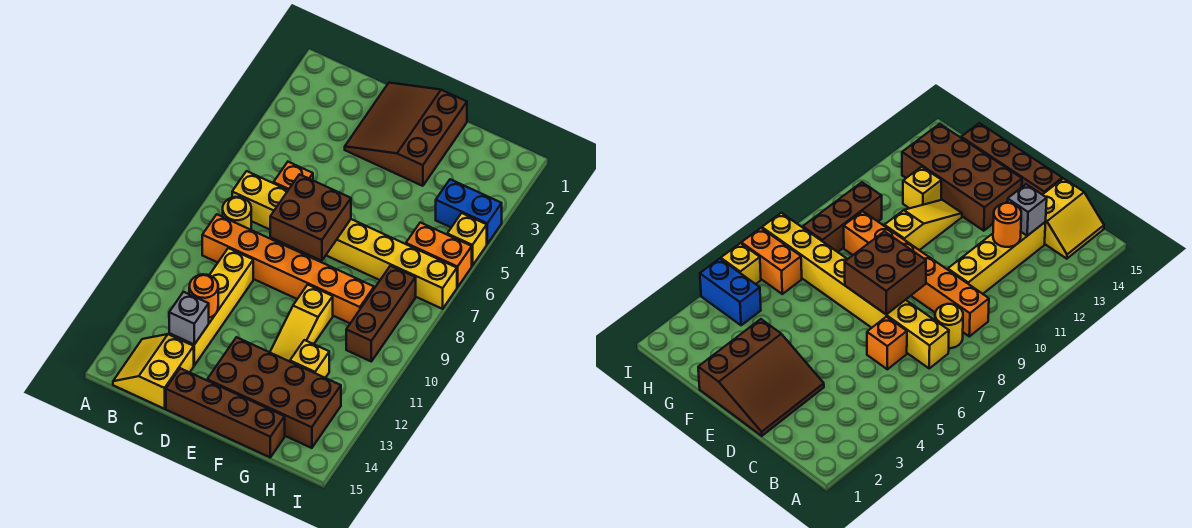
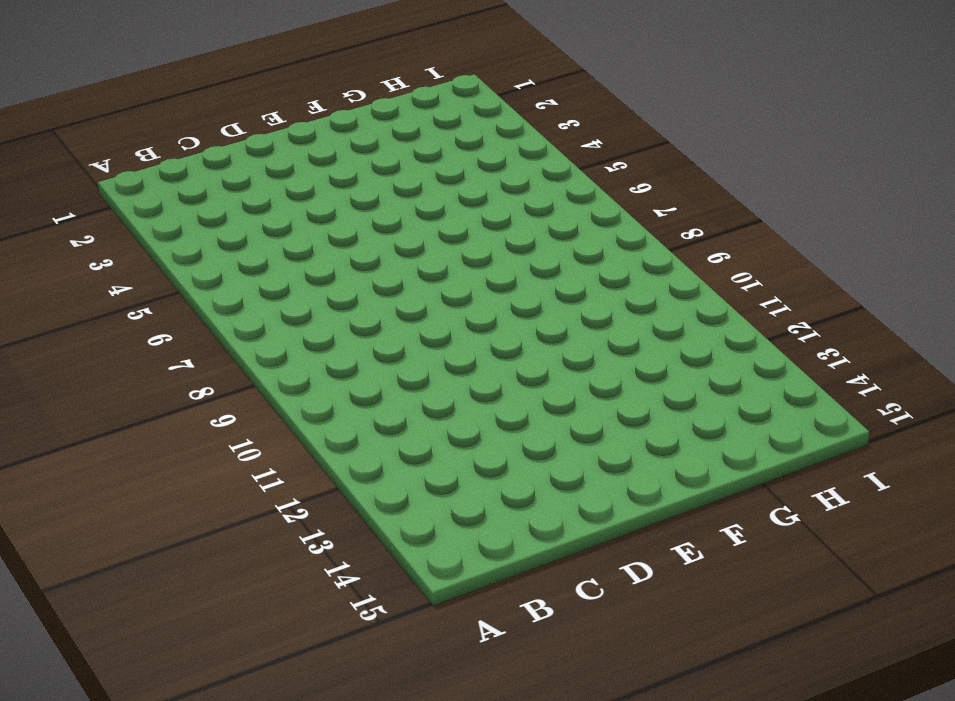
none -> yellow brick B7:I7 level 1
none -> yellow round brick B8 level 1
none -> orange brick B9:G9 level 1

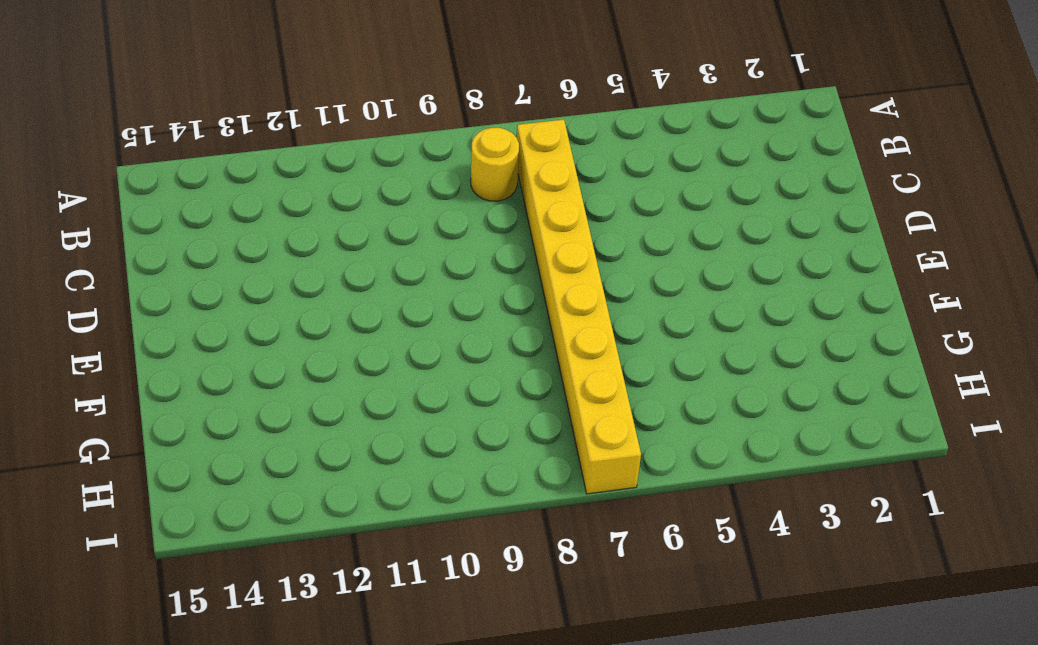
none -> orange brick B9:G9 level 1
none -> yellow slope B14:C15 level 1 top C
none -> orange brick C6 level 1

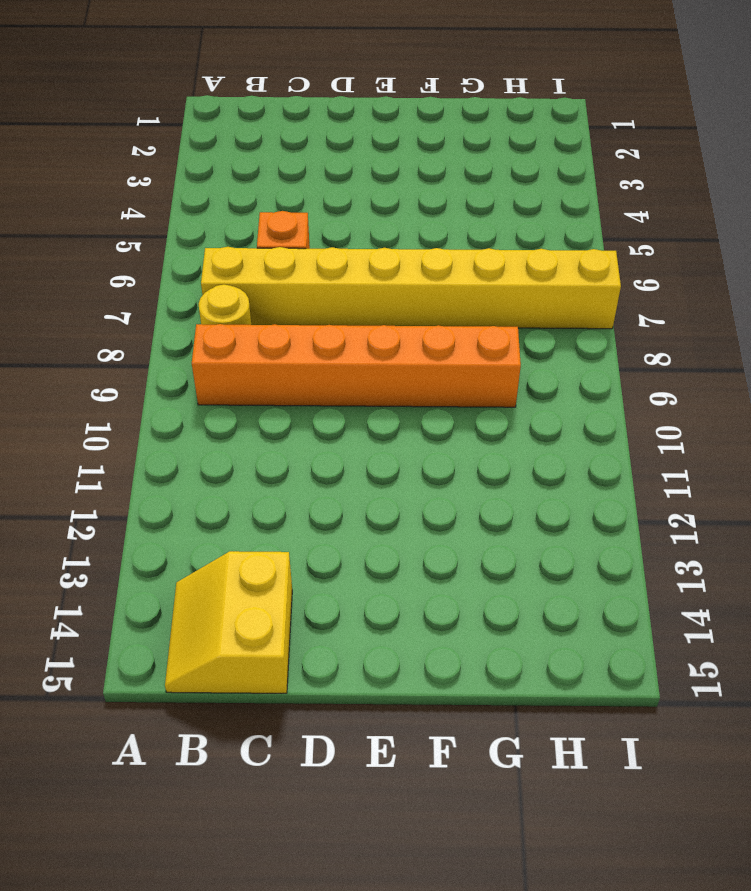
none -> yellow brick C10:C13 level 1
none -> brown slope D1:F3 level 1 top F
none -> brown brick D15:G15 level 1

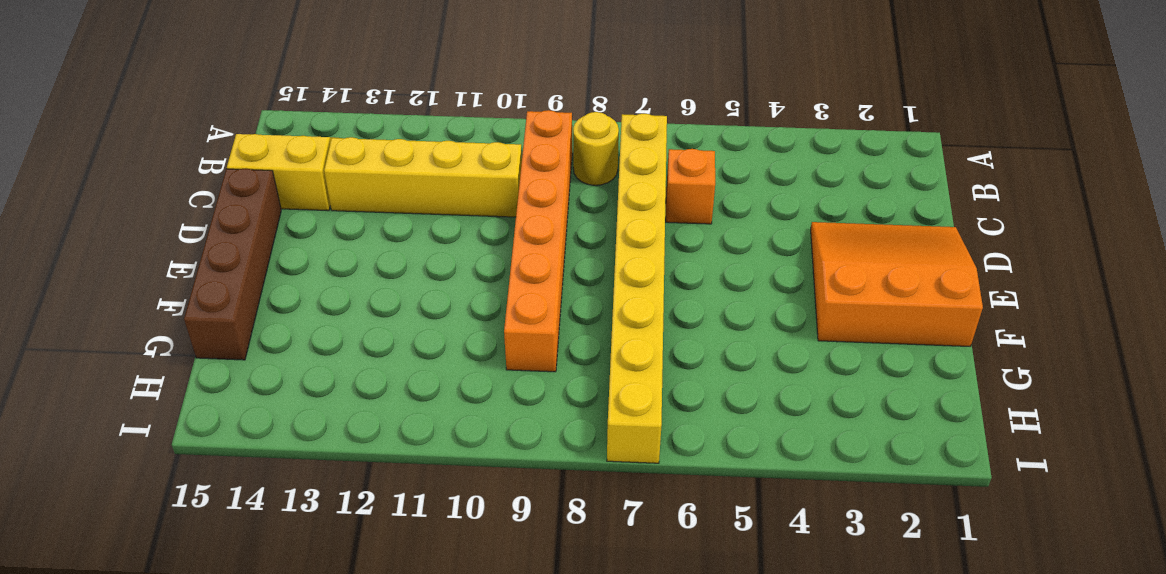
orange slope D1:F3 level 1 top F -> brown slope D1:F3 level 1 top F
none -> brown brick E13:H14 level 1
none -> yellow slope F10:F12 level 1 top 10
none -> yellow brick G12 level 1

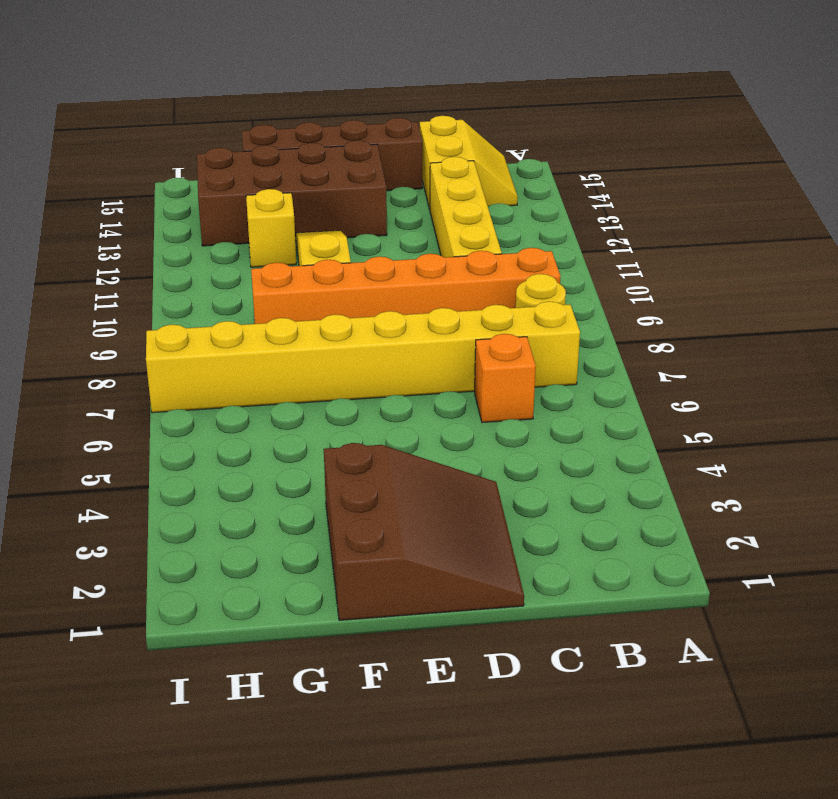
none -> blue brick H4:I4 level 1
none -> orange brick H6:I6 level 1
none -> brown brick H8:H10 level 1

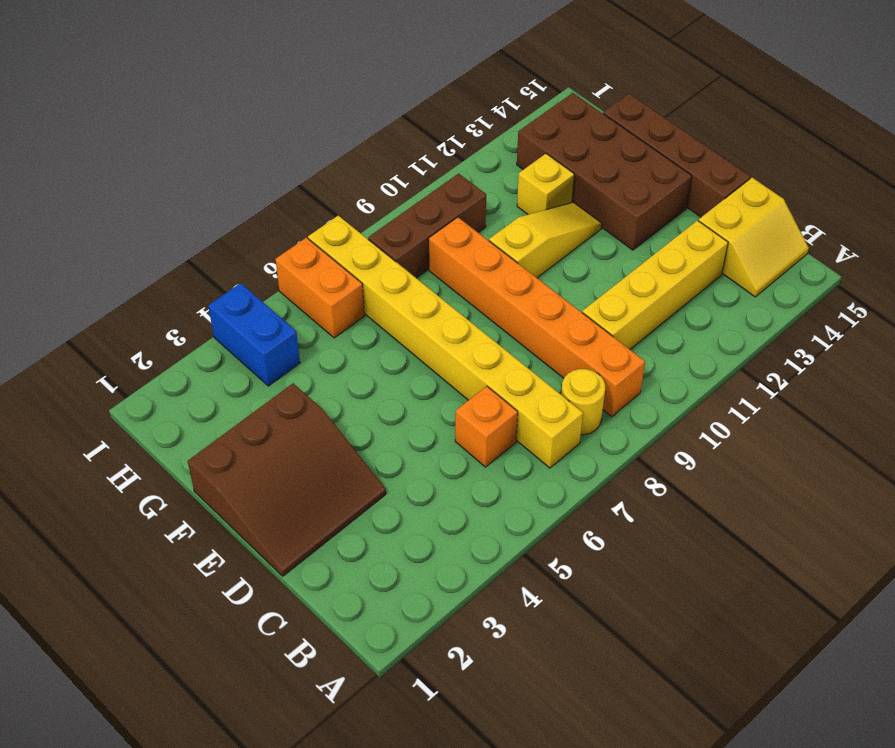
none -> yellow brick I5 level 1
none -> orange round brick C12 level 2
none -> grey brick C13 level 2

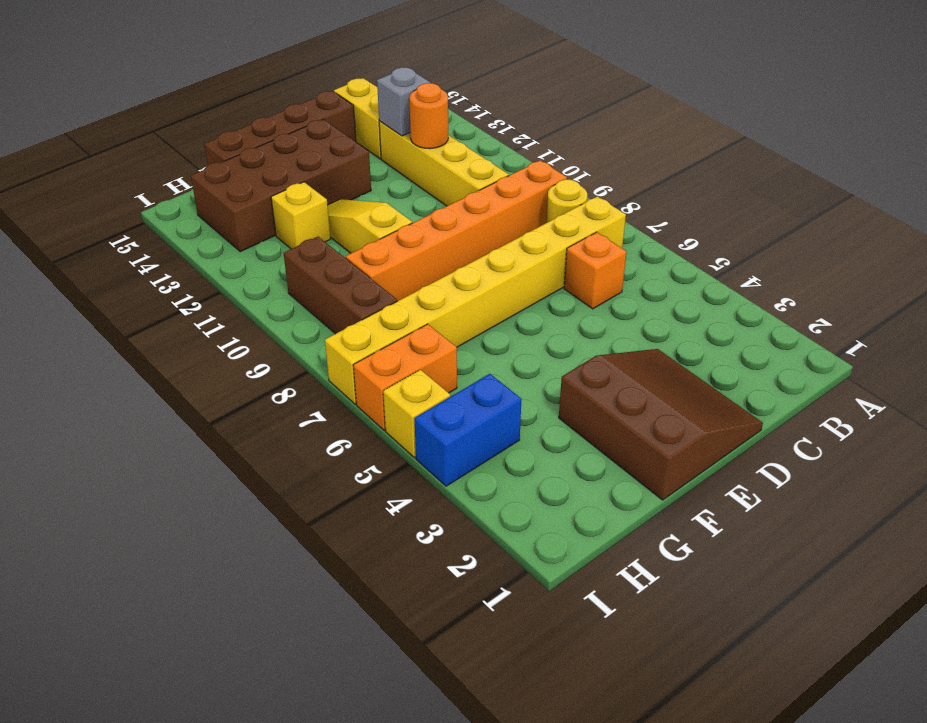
none -> brown brick D7:E8 level 2

